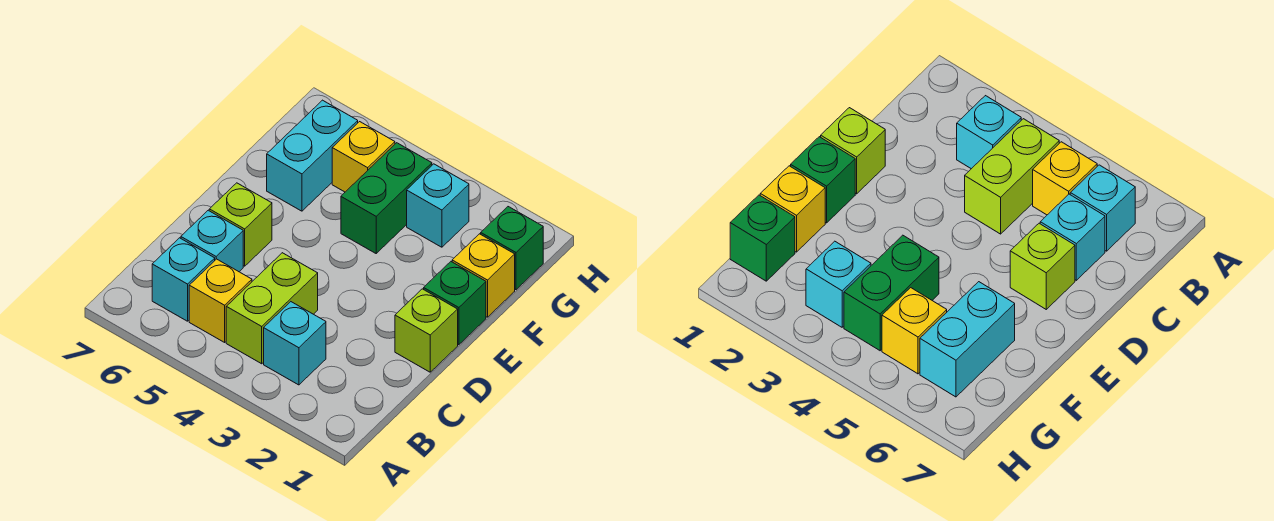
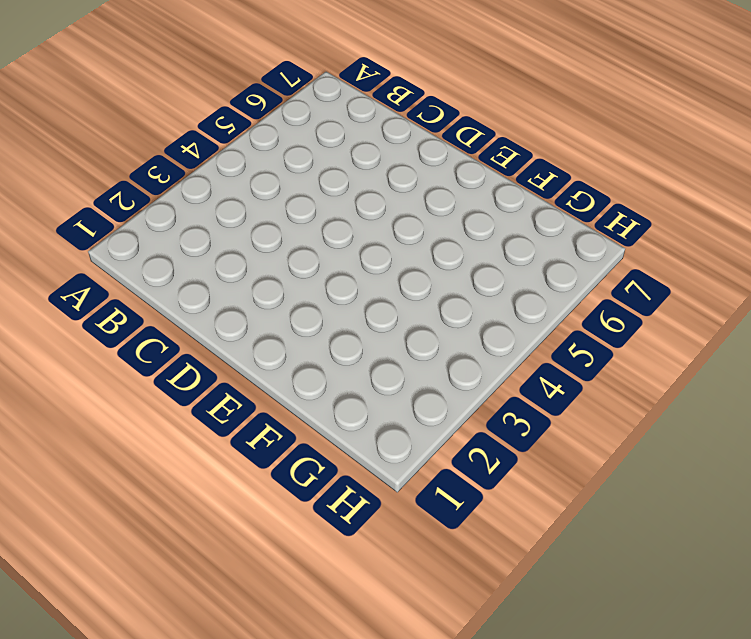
none -> cyan brick B3 level 1
none -> lime brick B4:C4 level 1
none -> yellow brick B5 level 1

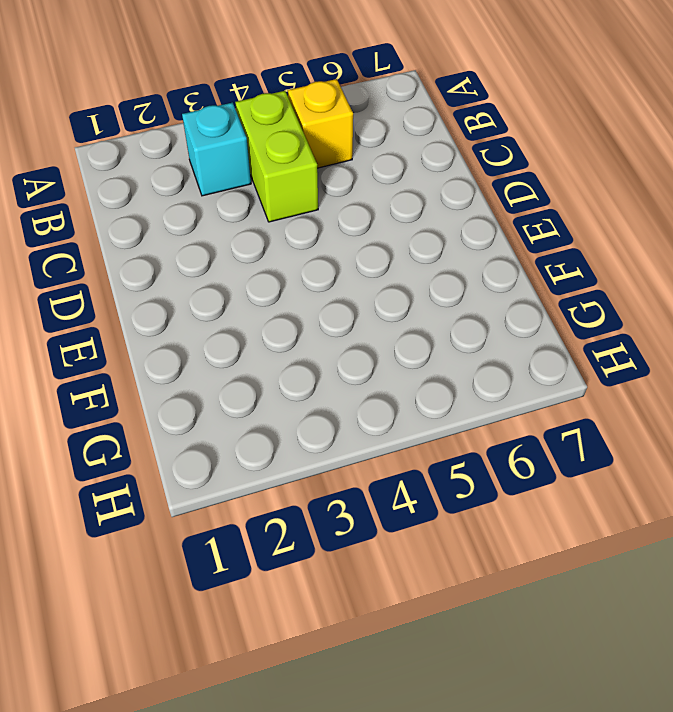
none -> cyan brick B6 level 1
none -> cyan brick C6 level 1
none -> lime brick D1 level 1

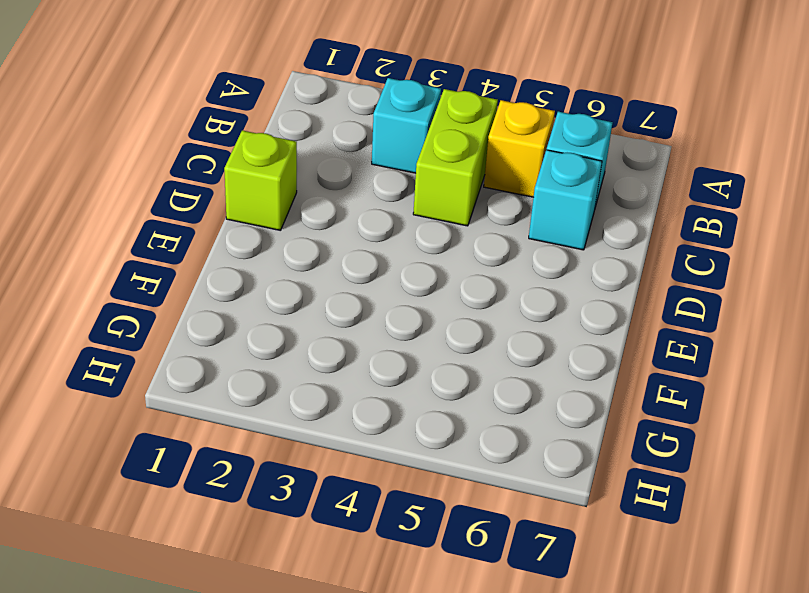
none -> lime brick D6 level 1
none -> green brick E1 level 1
none -> yellow brick F1 level 1

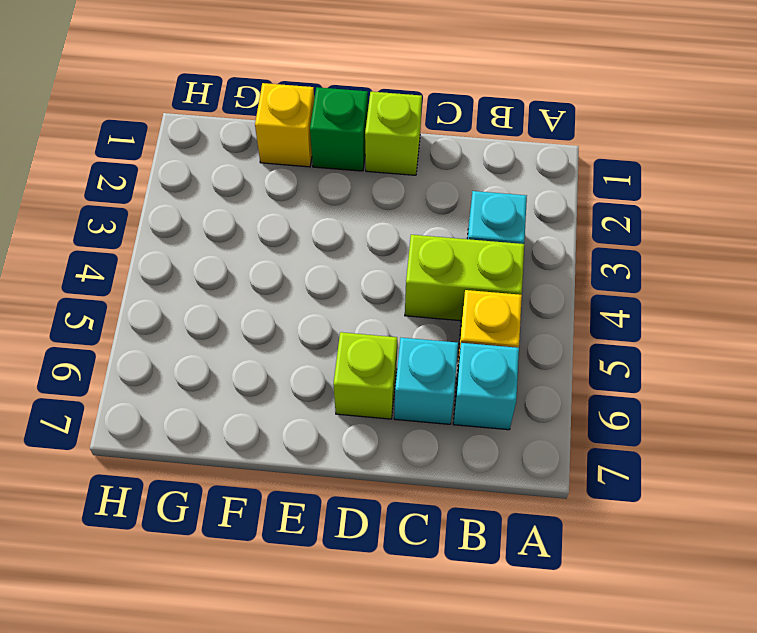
none -> green brick F4:G4 level 1
none -> cyan brick F6:G6 level 1
none -> green brick G1 level 1

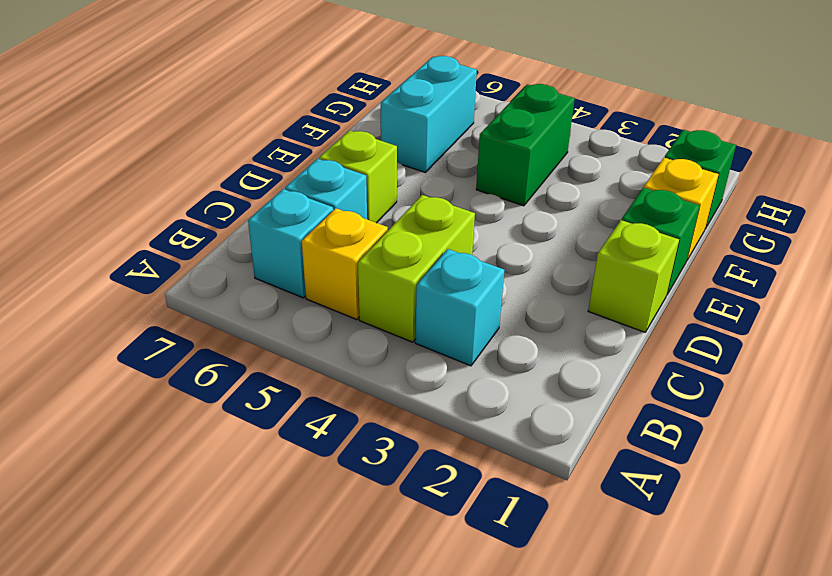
none -> cyan brick G3 level 1
none -> yellow brick G5 level 1

